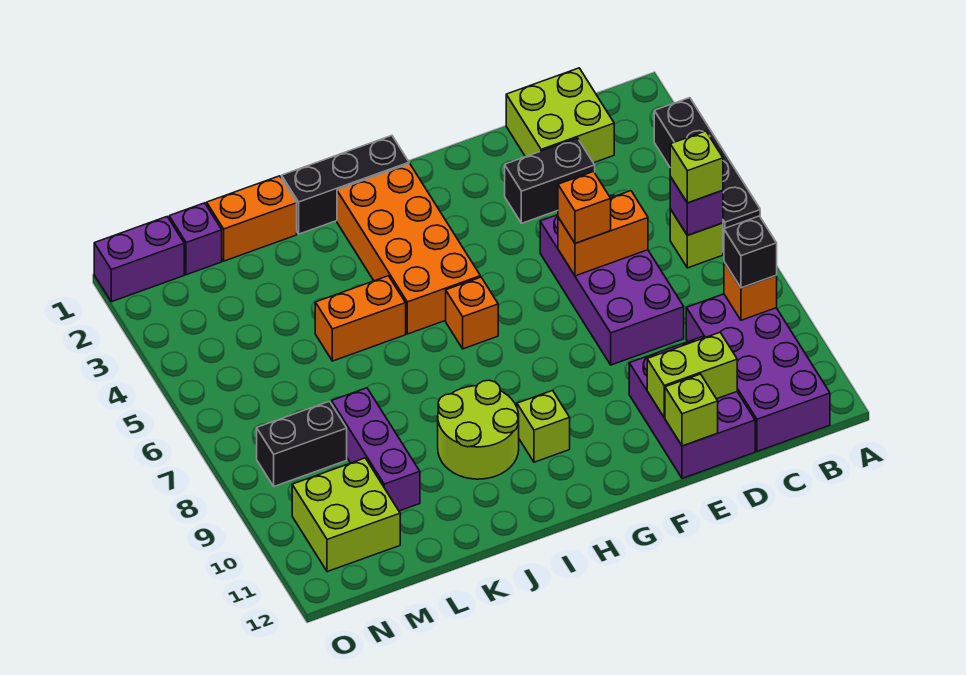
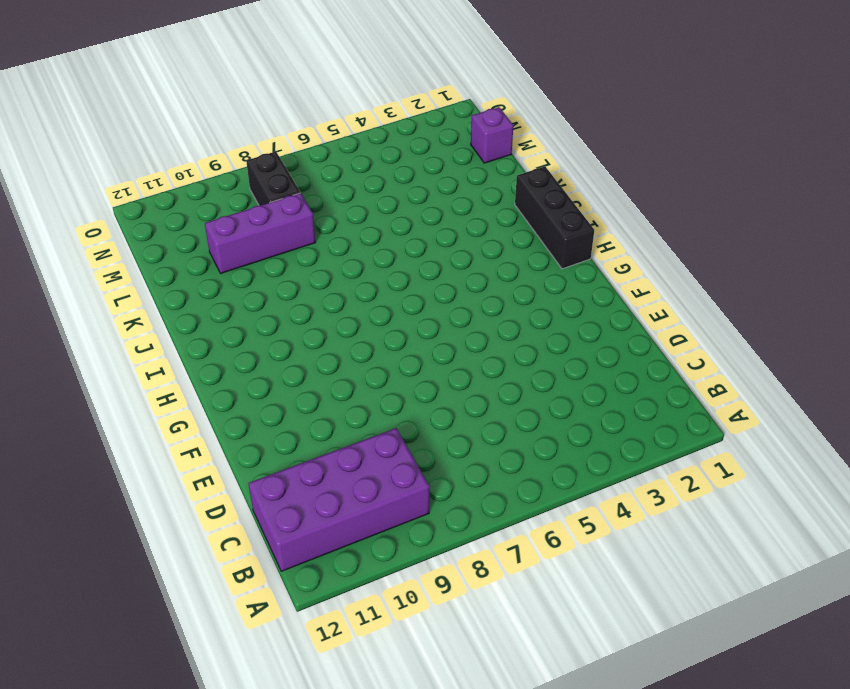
none -> black brick A3:A6 level 1
none -> lime brick B6 level 1
none -> lime brick C1:D2 level 1

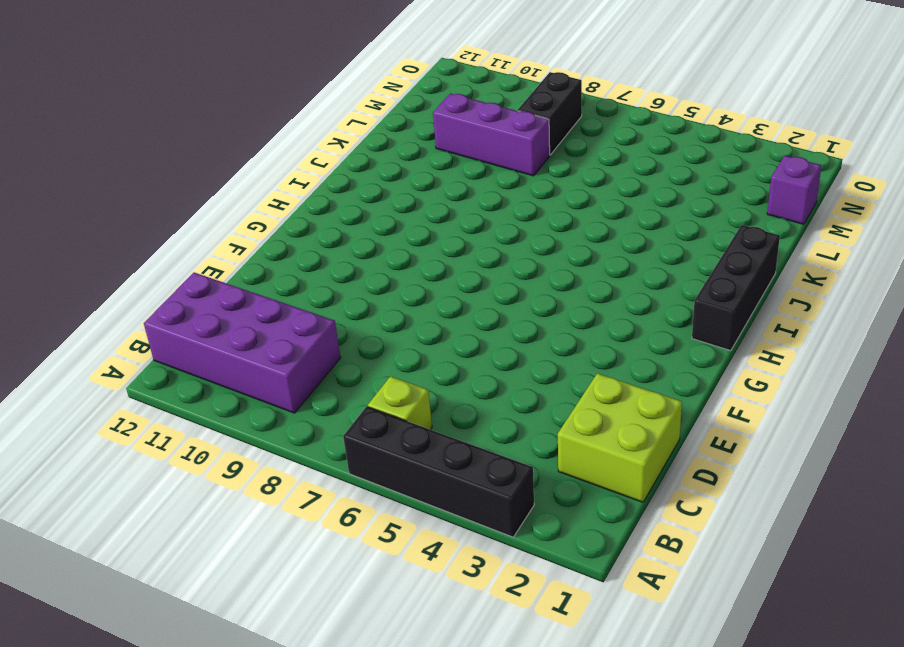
none -> black brick D3:E3 level 1
none -> purple brick D5:E8 level 1
none -> purple brick D10:E12 level 1

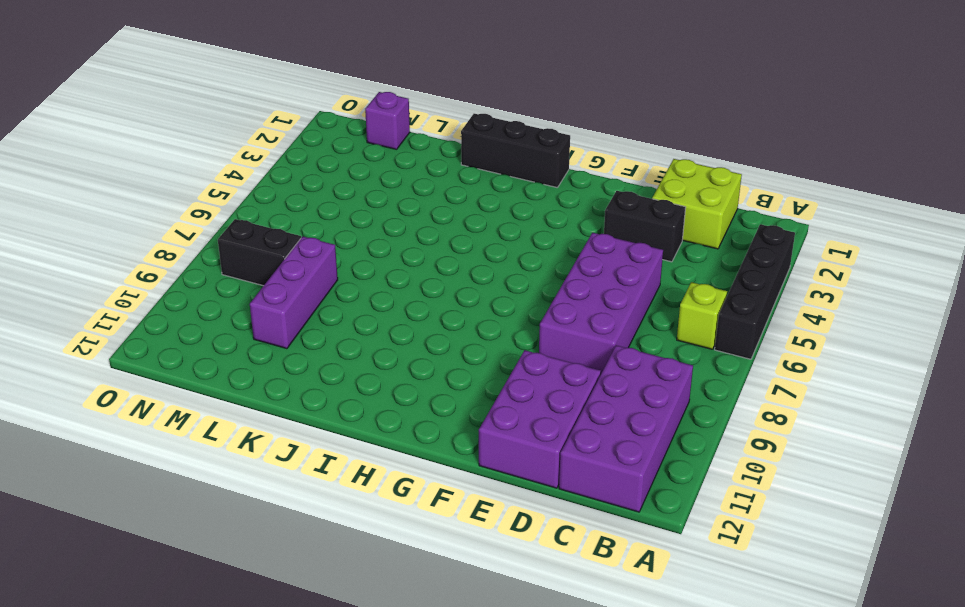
none -> orange brick H2:I5 level 1
none -> orange brick H6 level 1
none -> lime brick H10 level 1

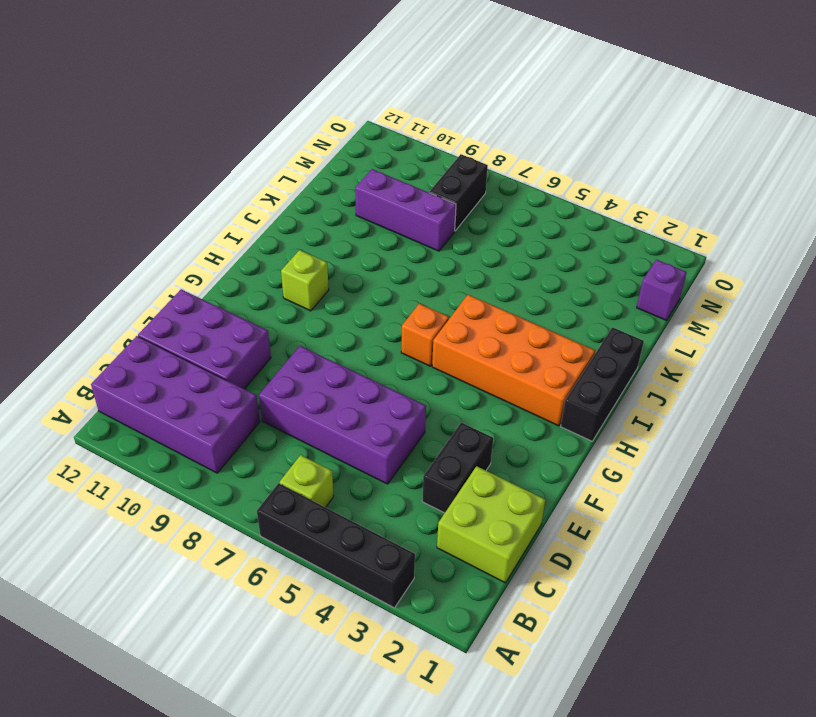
none -> lime round brick I9:J10 level 1
none -> orange brick J5:K5 level 1
none -> orange brick K1:L1 level 1

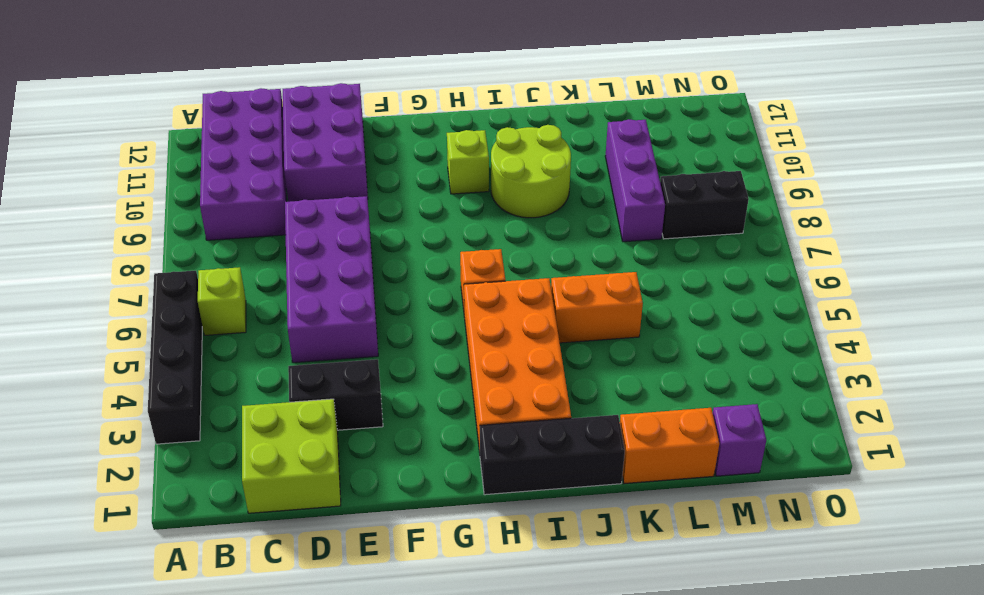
none -> lime brick M10:N11 level 1
none -> purple brick N1:O1 level 1
none -> purple brick B6 level 2

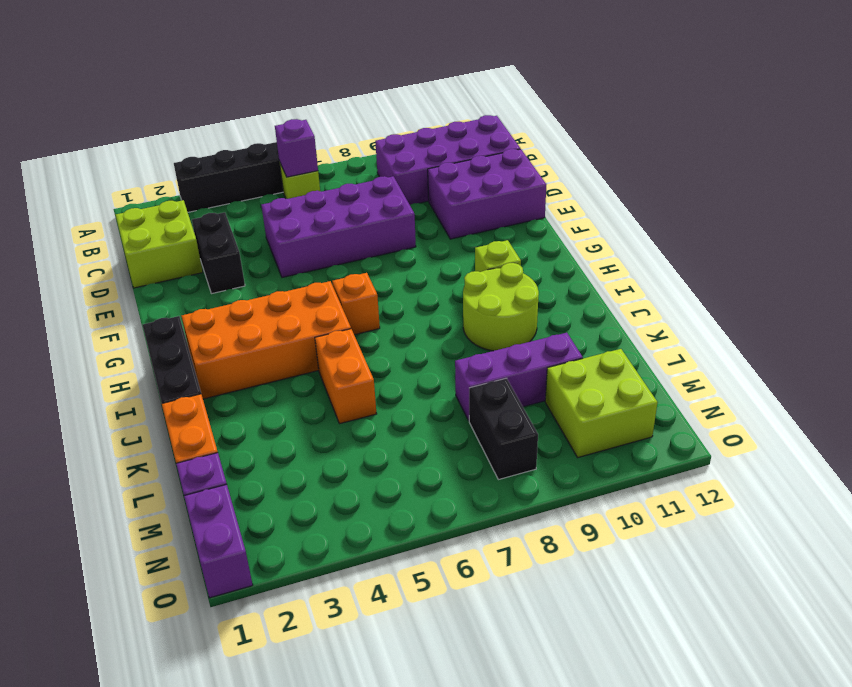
none -> orange brick B9 level 2
none -> orange brick D6:E6 level 2
none -> lime brick D11:E11 level 2

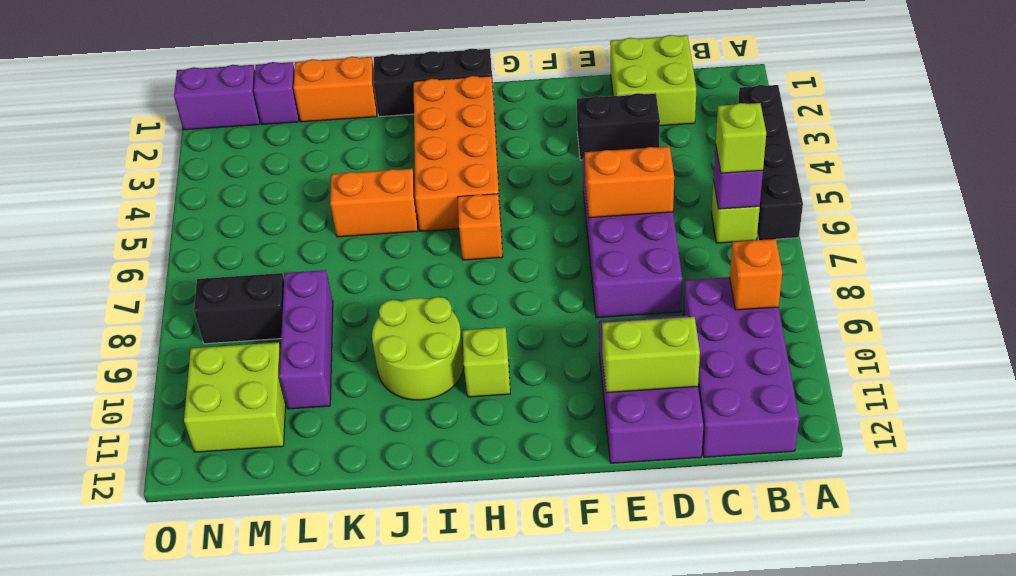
none -> lime brick E12 level 2
none -> black brick B9 level 3
none -> orange brick E6 level 3

